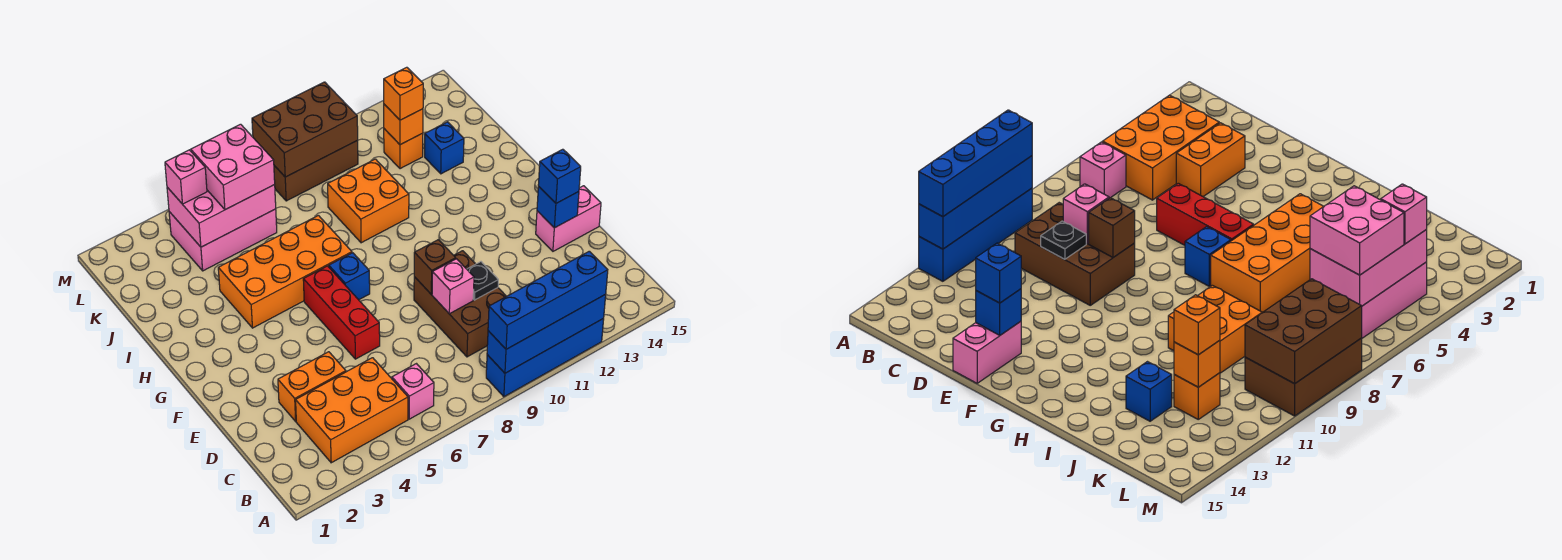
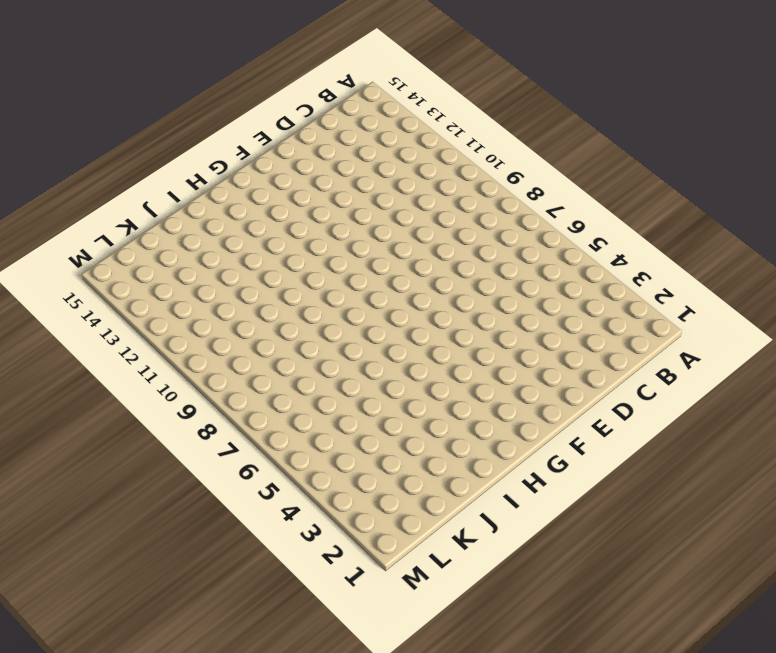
none -> blue brick A9:A12 level 1
none -> orange brick B3:C5 level 1
none -> pink brick B6 level 1

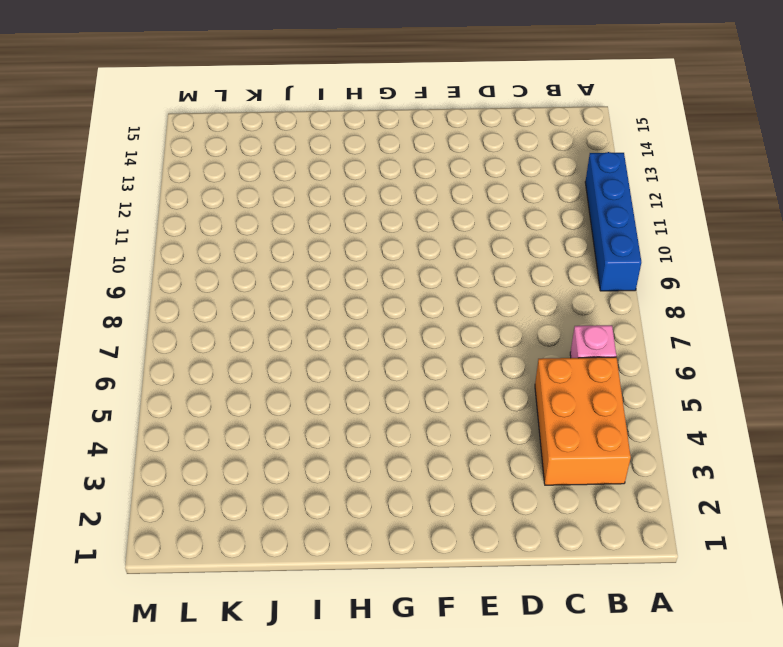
none -> brown brick C9:E10 level 1
none -> orange brick D3:D4 level 1
none -> red brick E6:G6 level 1

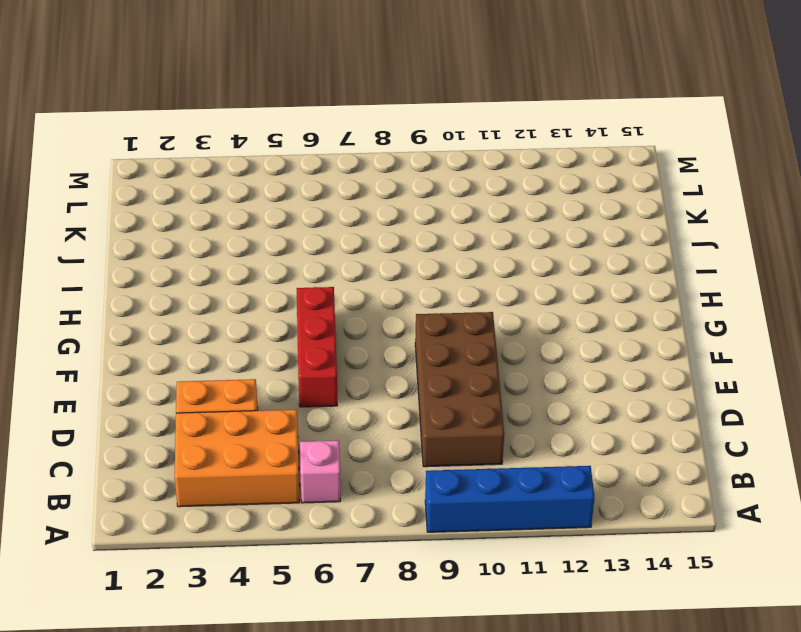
brown brick C9:F10 level 1 -> brown brick C9:E10 level 1
none -> pink brick E14:E15 level 1
none -> blue brick G7 level 1
none -> orange brick H4:I7 level 1

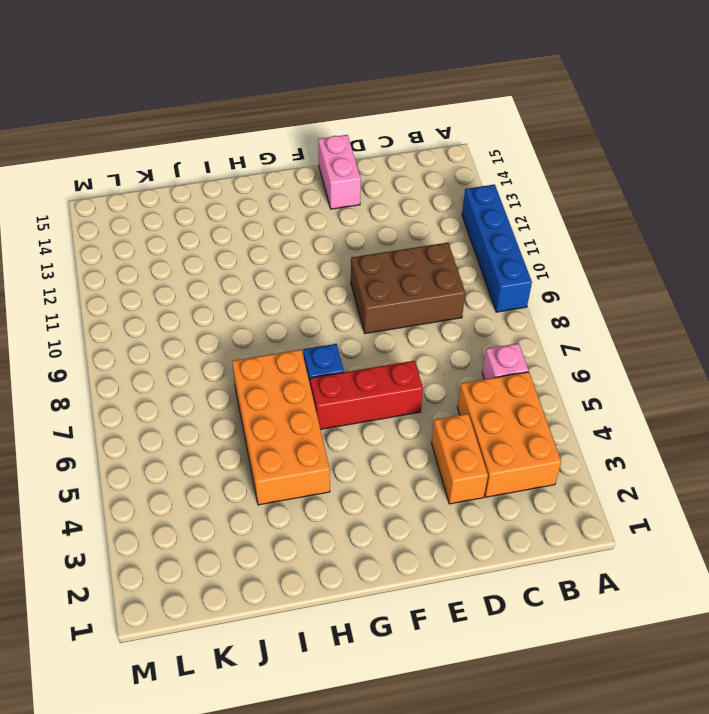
none -> orange brick I9:J10 level 1
none -> blue brick J13 level 1
none -> pink brick K4:L6 level 1

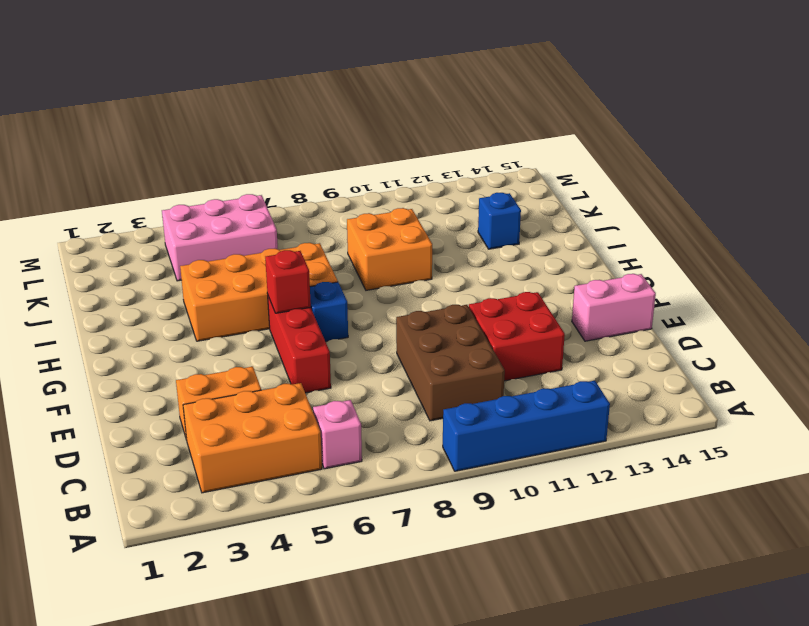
red brick D11:E12 level 1 -> none
red brick G6 level 2 -> none
none -> orange brick K12 level 1
none -> brown brick L8:M10 level 1
none -> blue brick A9:A12 level 2

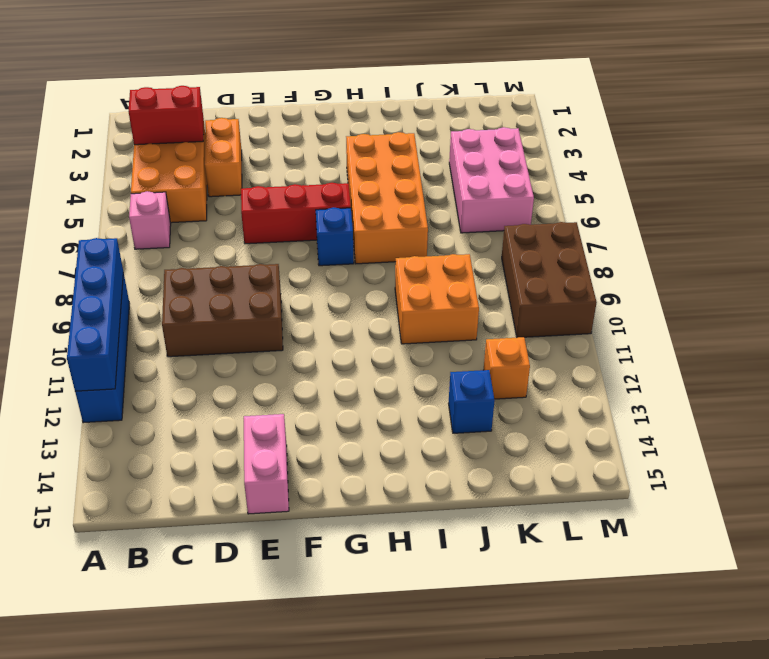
red brick B3:C3 level 2 -> none
none -> pink brick D9 level 2
none -> black plate D10 level 2
none -> brown brick E9 level 2

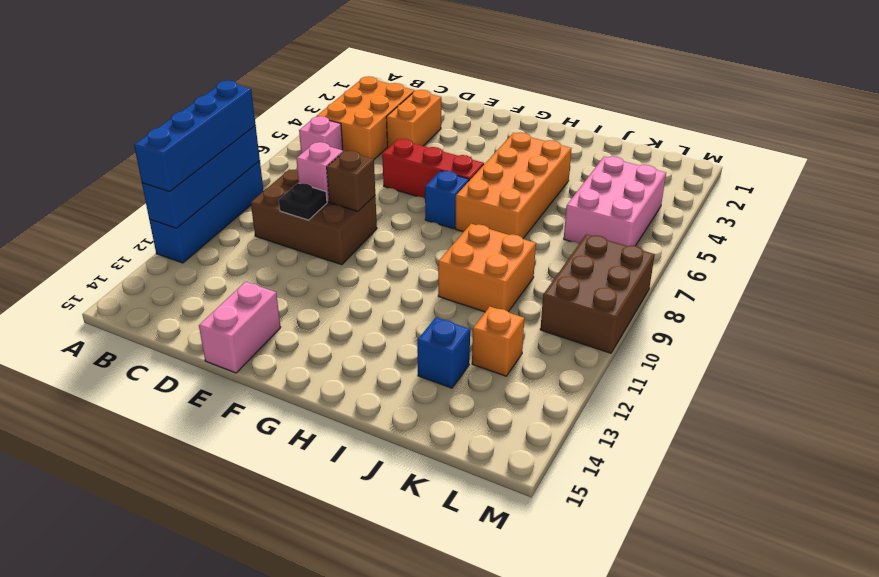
none -> blue brick E14 level 2
none -> pink brick K4:L6 level 2
none -> orange brick K12 level 2

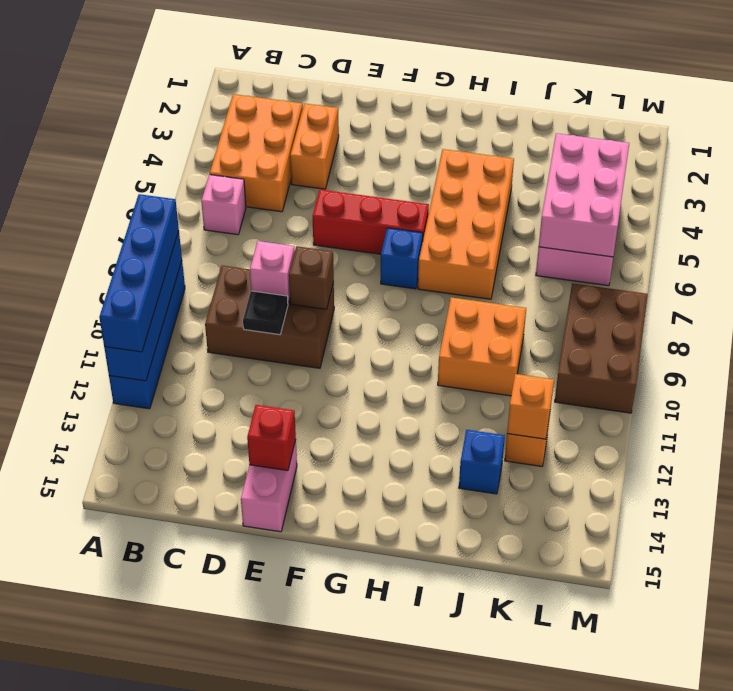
red brick E14 level 2 -> blue brick E14 level 2
none -> brown brick L8:M10 level 2
none -> blue brick E14 level 3
none -> pink brick K5:L6 level 3

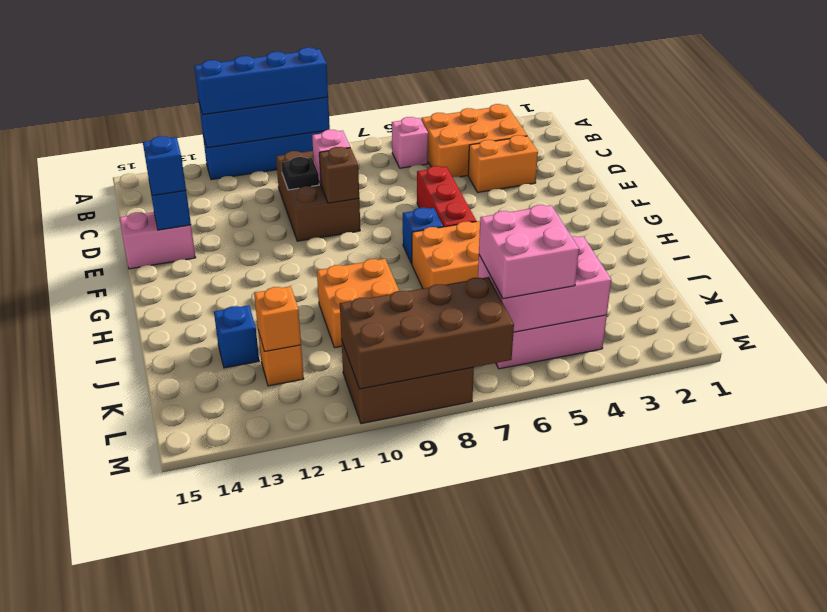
brown brick L7:M10 level 2 -> brown brick L8:M10 level 2
none -> orange brick K12 level 3
none -> pink brick L4 level 3

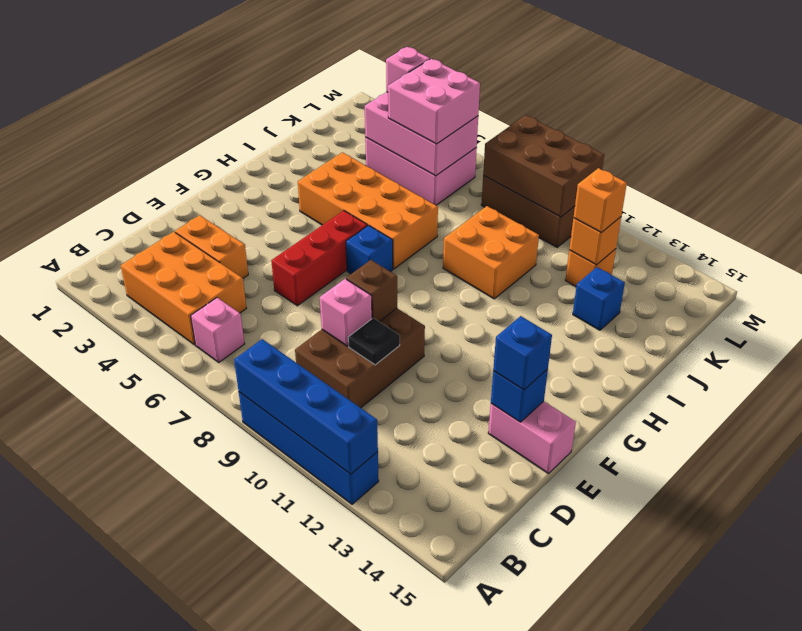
none -> blue brick A9:A12 level 3

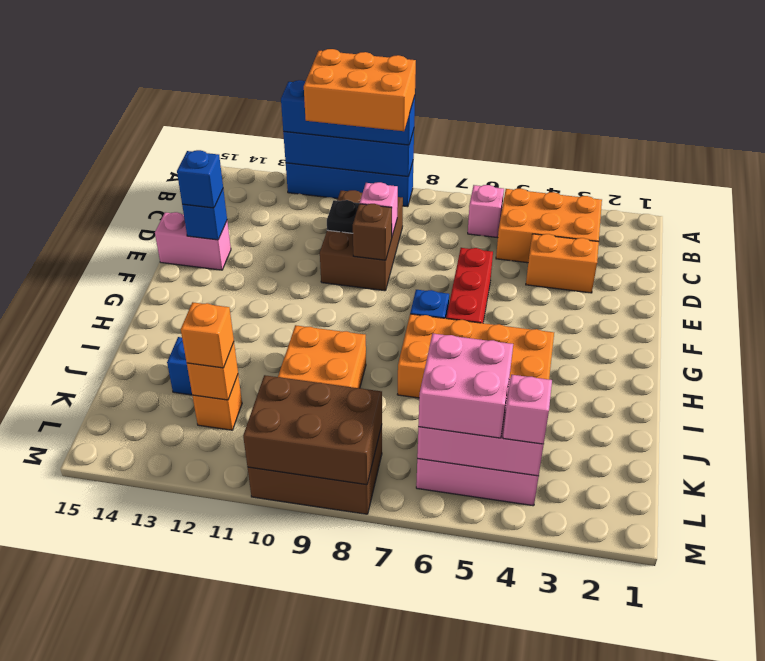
orange brick A9:B11 level 4 -> none

